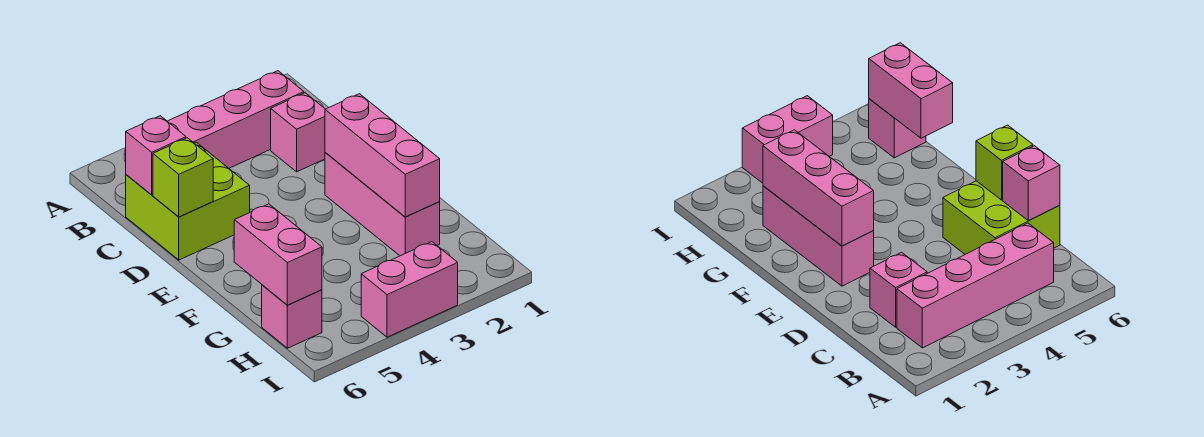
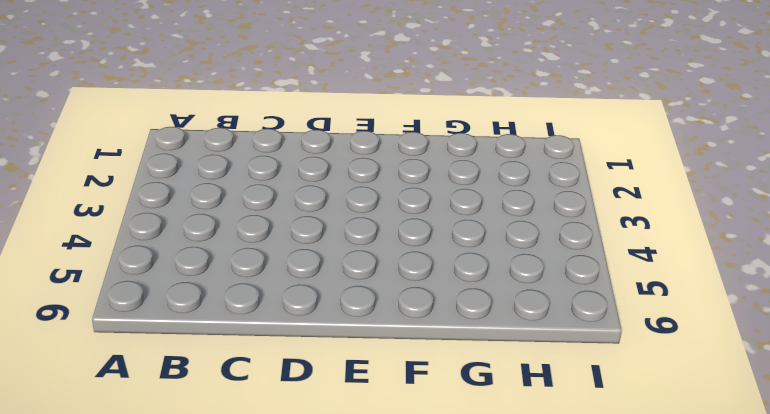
none -> pink brick B2:B5 level 1
none -> pink brick C2 level 1

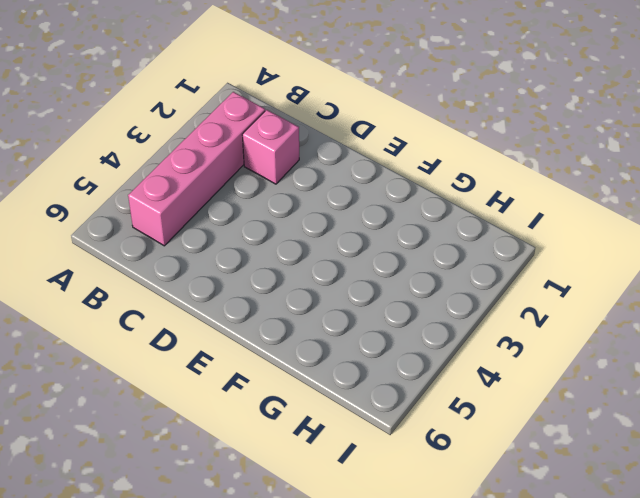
none -> lime brick C5:D6 level 1
none -> pink brick E2:G2 level 1

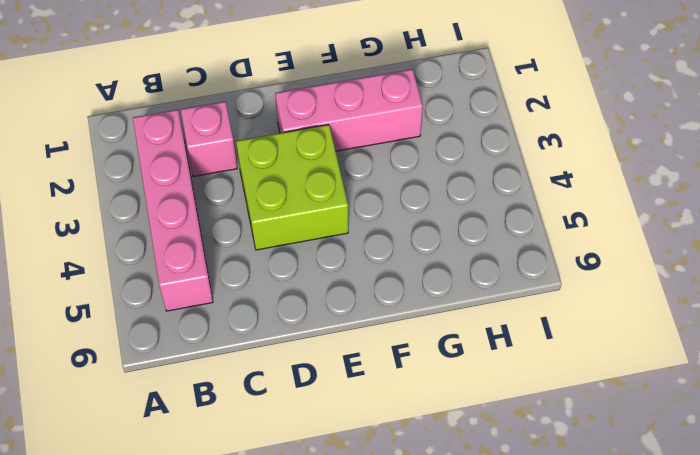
lime brick D3:E4 level 1 -> lime brick C5:D6 level 1
none -> pink brick H6 level 1
none -> pink brick I3:I4 level 1

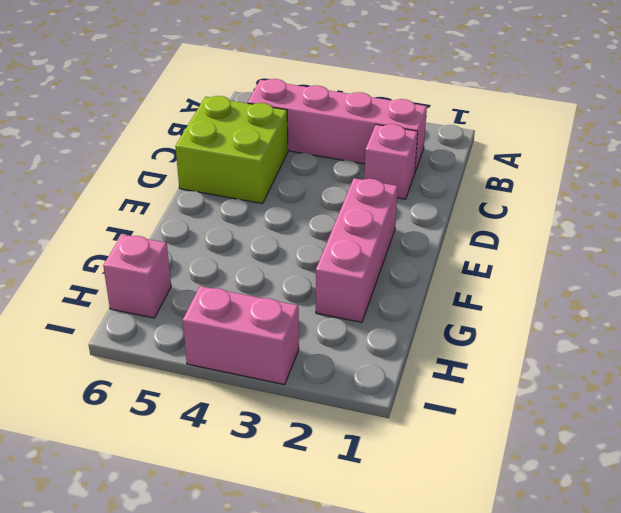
none -> pink brick C6 level 2
none -> lime brick D6 level 2

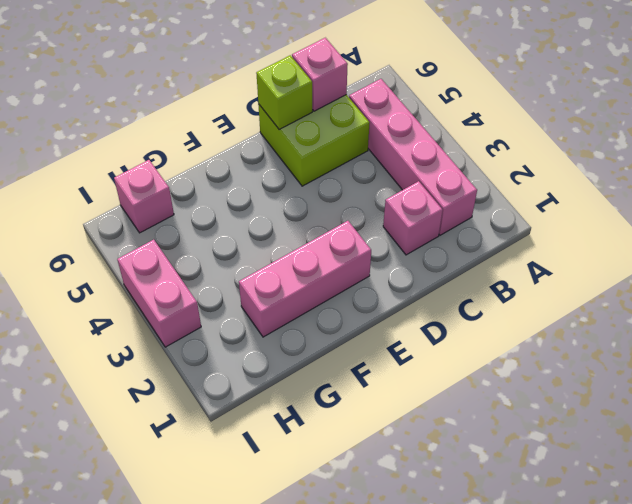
none -> pink brick E2:G2 level 2
none -> pink brick G6:H6 level 2

